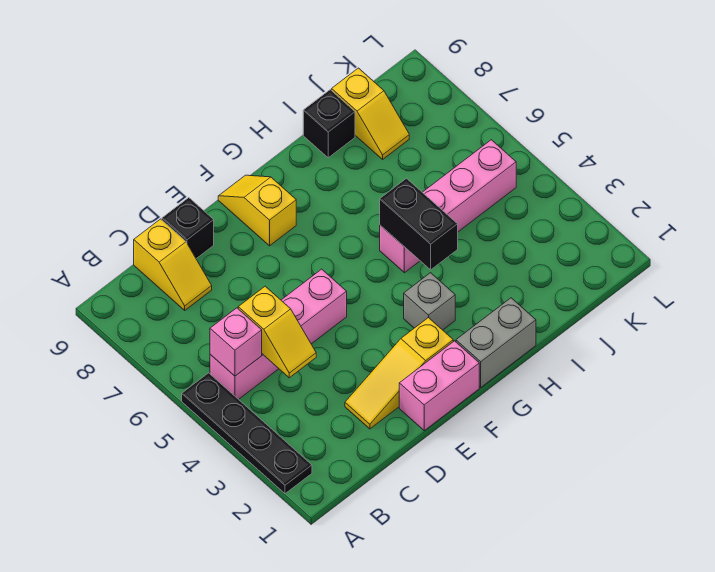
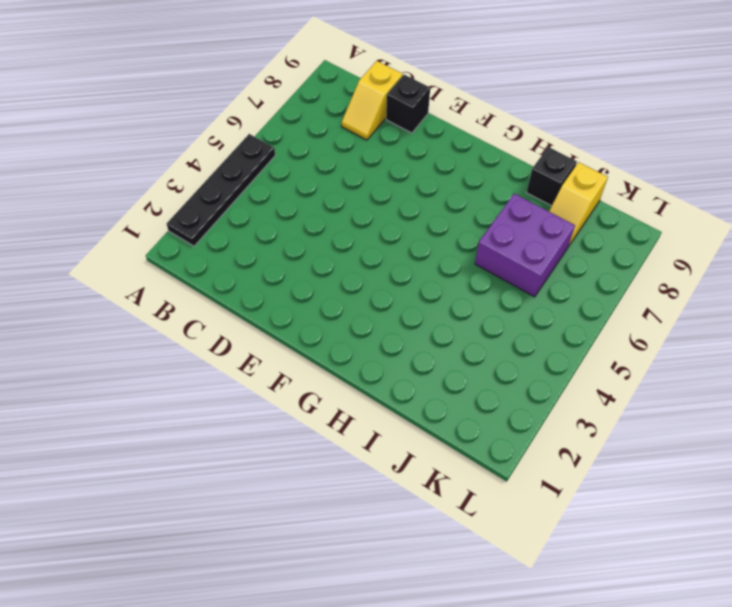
purple brick I6:J7 level 1 -> none
none -> pink brick B5:E5 level 1
none -> yellow slope D2:F2 level 1 top F
none -> pink brick E1:F1 level 1

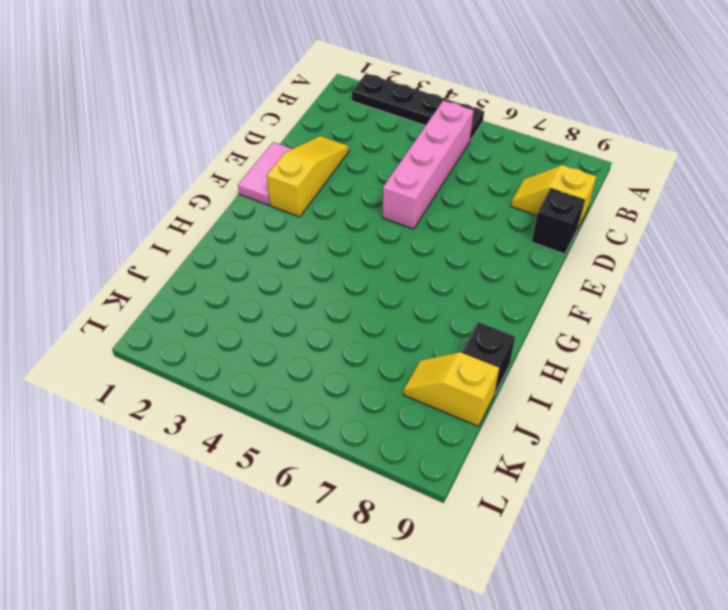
pink tile E1:F1 level 1 -> pink brick E1:F1 level 1
none -> yellow slope F8:F9 level 1 top 8
none -> grey brick G1:H1 level 1
none -> grey brick G3 level 1

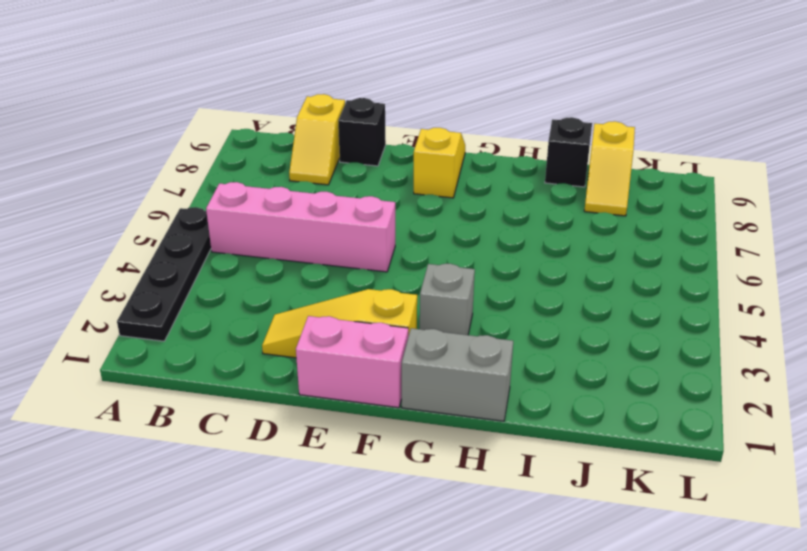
none -> pink brick H5:K5 level 1
none -> pink brick B5 level 2
none -> yellow slope C4:C5 level 2 top 5

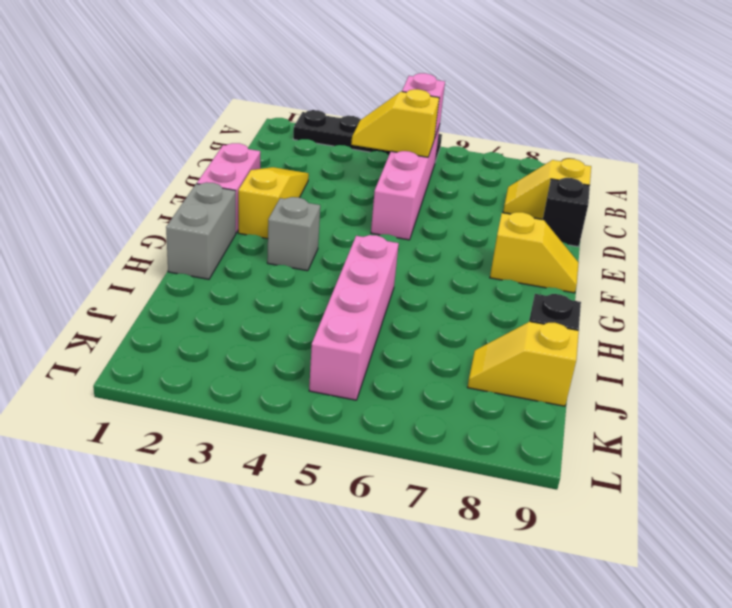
none -> black brick H4:H5 level 2

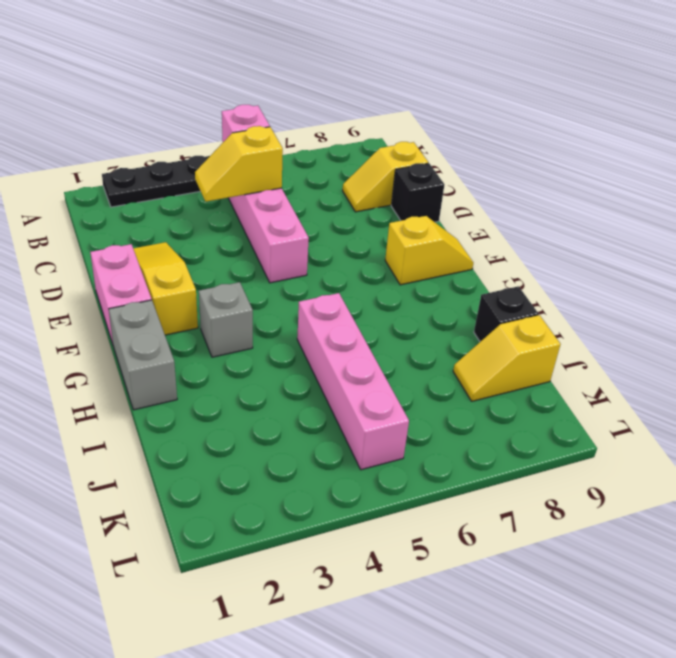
none -> black brick H4:H5 level 2

